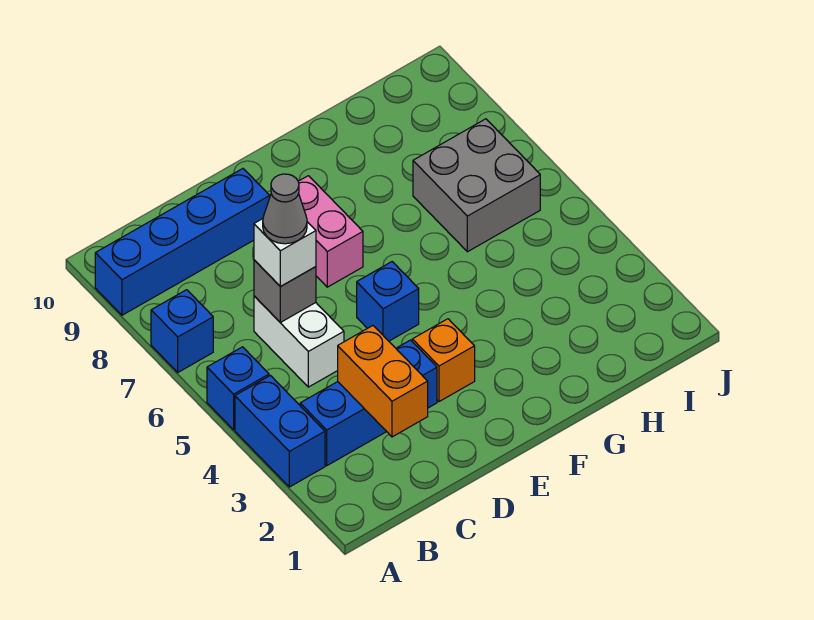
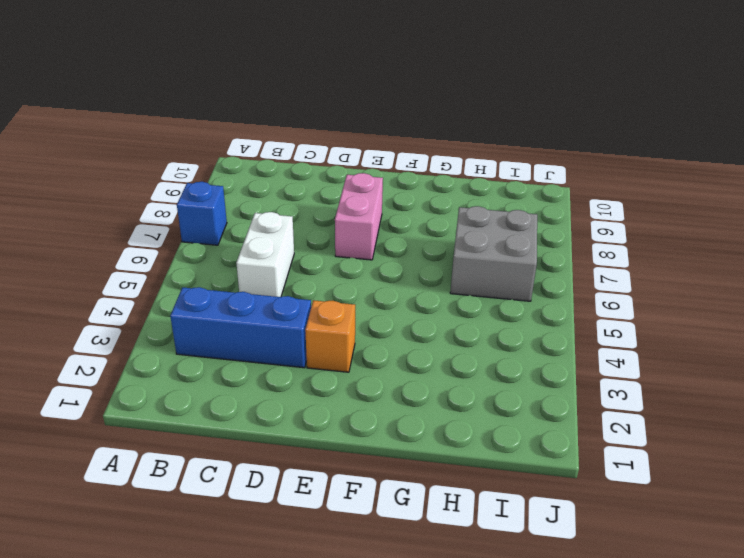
none -> blue brick A3:A4 level 1
none -> blue brick A5 level 1
none -> blue brick A9:D9 level 1

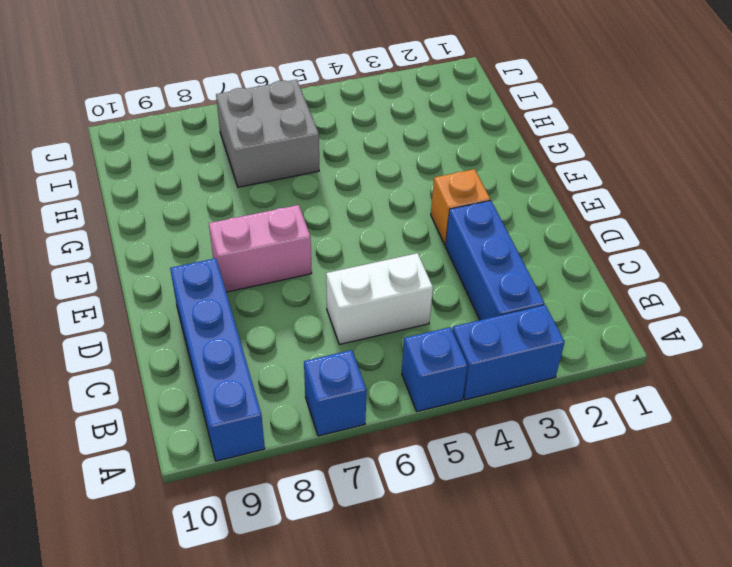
none -> blue brick E5 level 1
none -> orange brick C2:C3 level 2
none -> grey brick C6 level 2

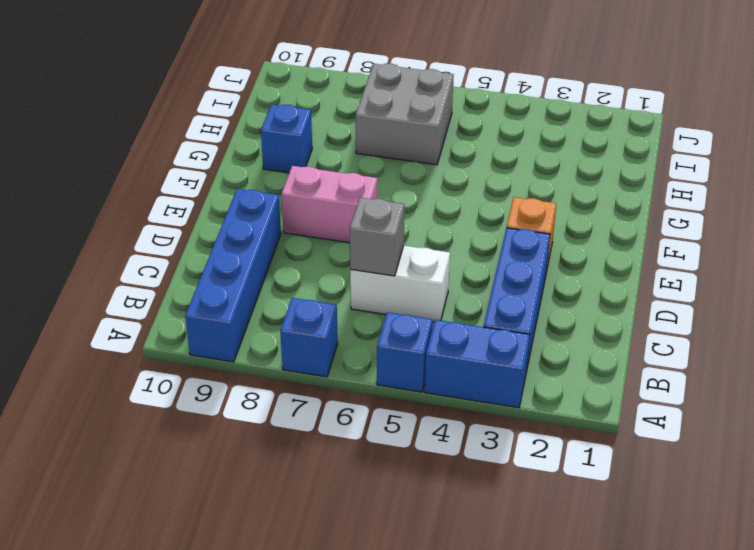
blue brick G9 level 1 -> blue brick E5 level 1
none -> orange brick C2:C3 level 2
none -> white brick C6 level 3
none -> grey cone C6 level 4

